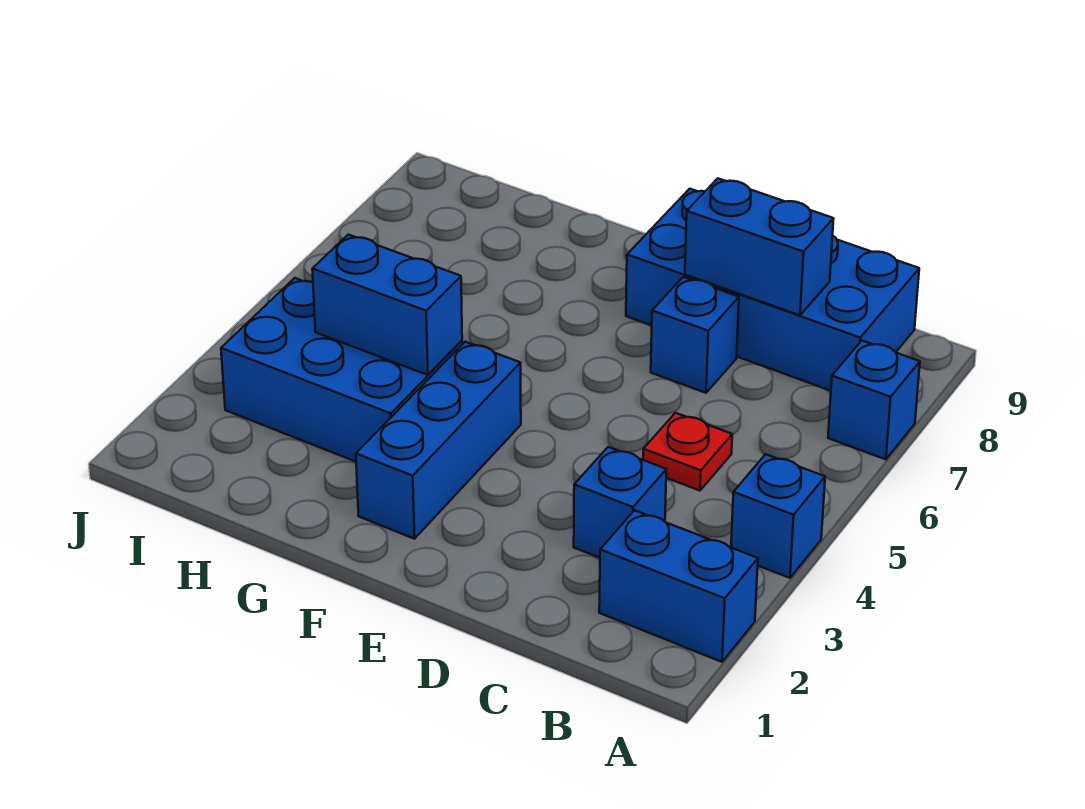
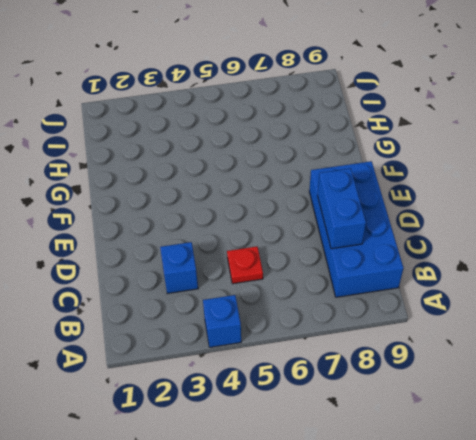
none -> blue brick A2:B2 level 1
none -> blue brick A7 level 1

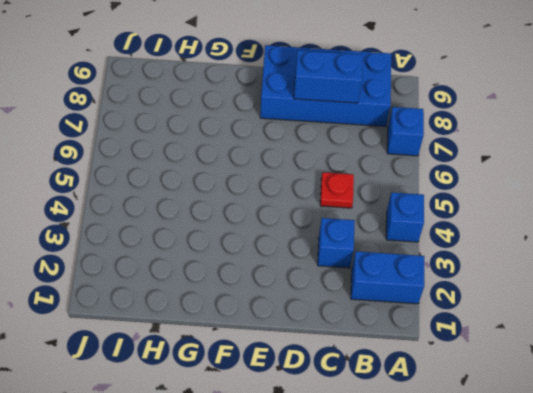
none -> blue brick D7 level 1
none -> blue brick F2:F4 level 1

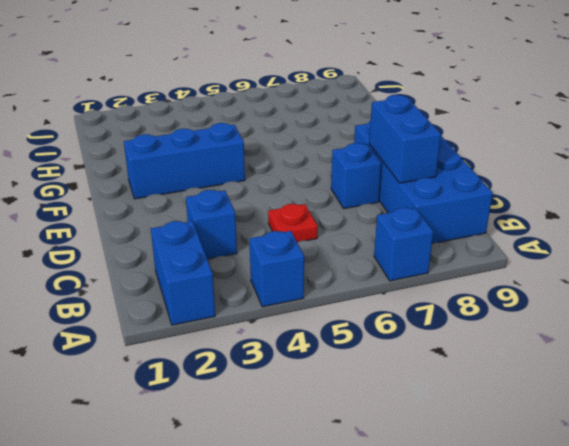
none -> blue brick G3:I4 level 1
none -> blue brick G4:H4 level 2

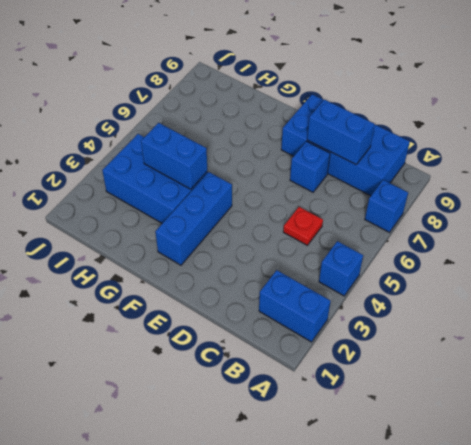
none -> blue brick C3 level 1

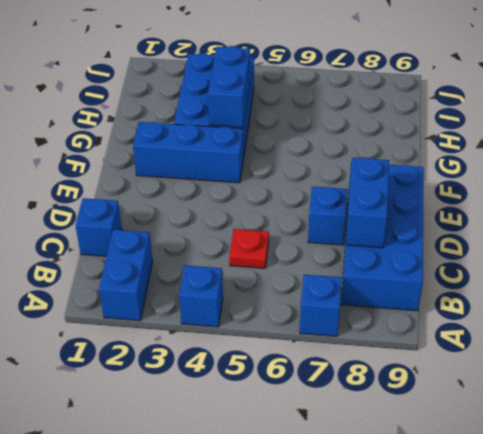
blue brick C1 level 1 -> blue brick C3 level 1

